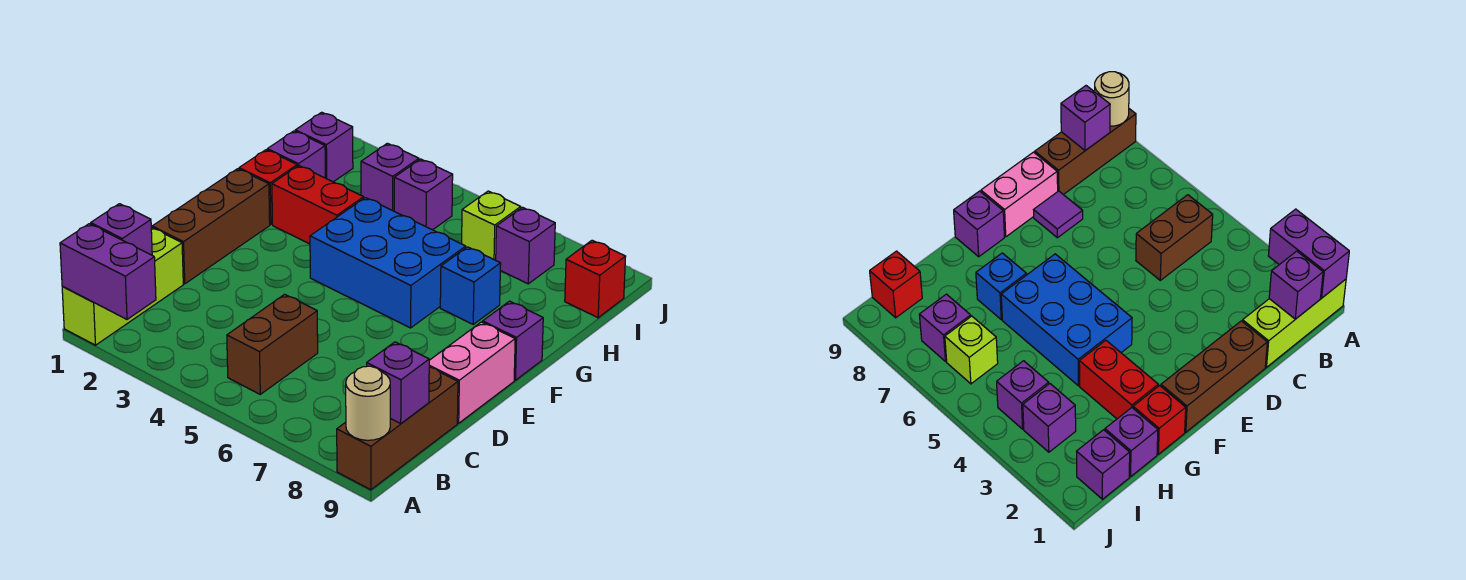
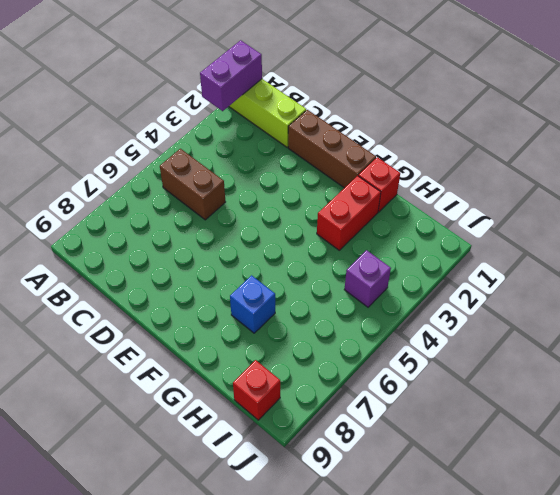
none -> brown brick A9:C9 level 1
none -> purple tile D8 level 1
none -> pink brick D9:E9 level 1

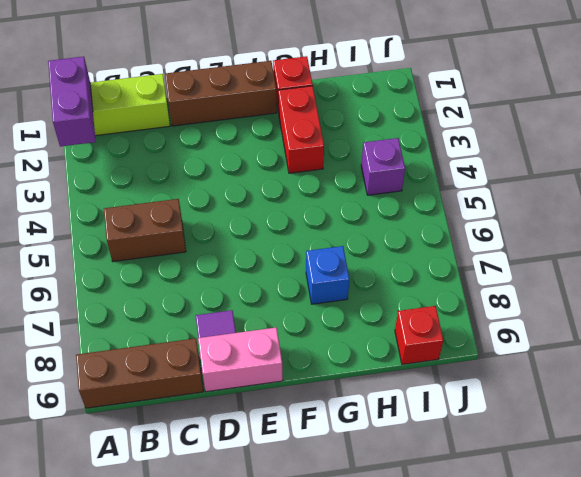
none -> blue brick F4:G6 level 1
none -> purple brick F9 level 1
none -> purple brick H1 level 1

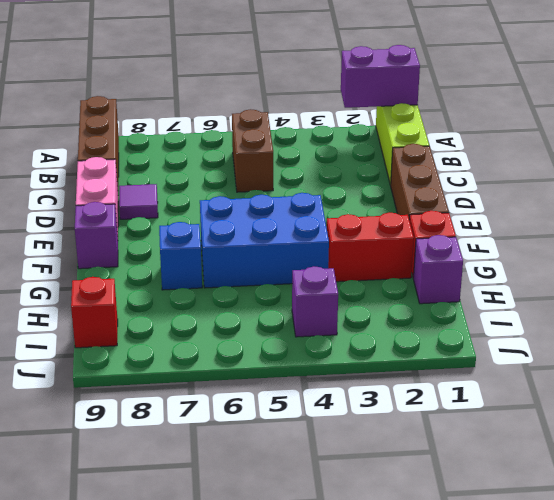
none -> purple brick I1 level 1
none -> purple brick I3 level 1
none -> lime brick I6 level 1

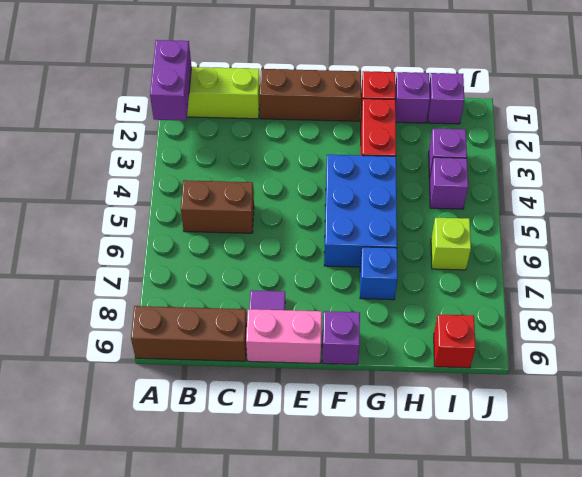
none -> purple brick I7 level 1
none -> tan round brick A9 level 2
none -> purple brick B1 level 2

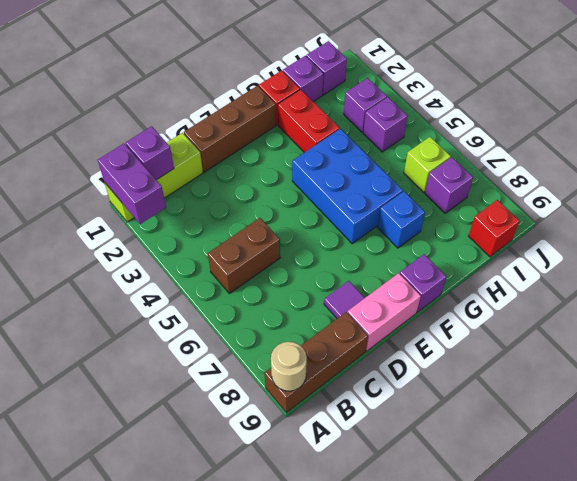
none -> purple brick B9 level 2

